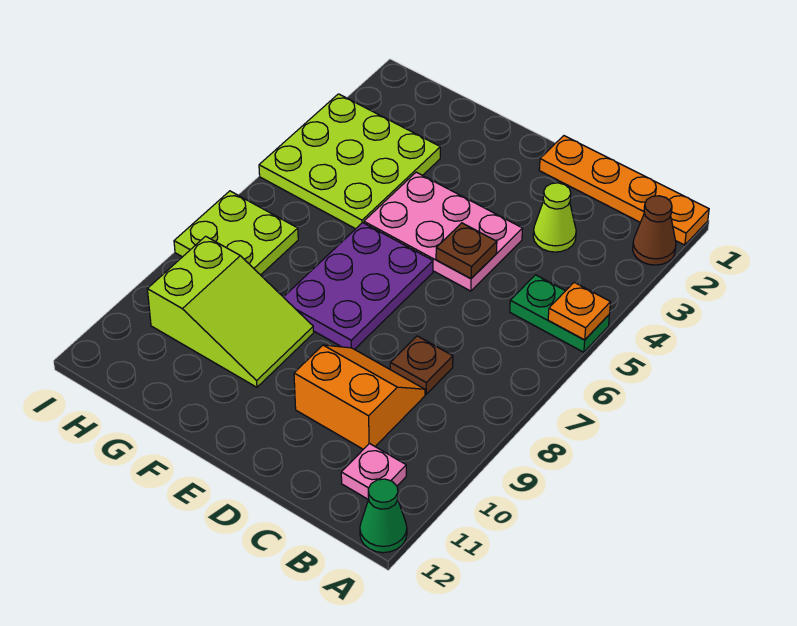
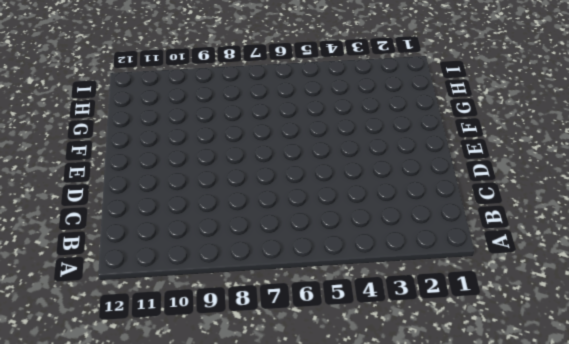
none -> orange plate A1:D1 level 1
none -> brown cone A2 level 1
none -> green plate A5:B5 level 1

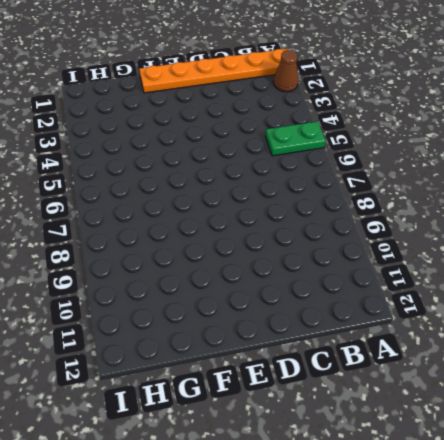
orange plate A1:F1 level 1 -> orange plate A1:D1 level 1
none -> green cone A12 level 1
none -> pink plate B11 level 1
none -> lime cone C3 level 1

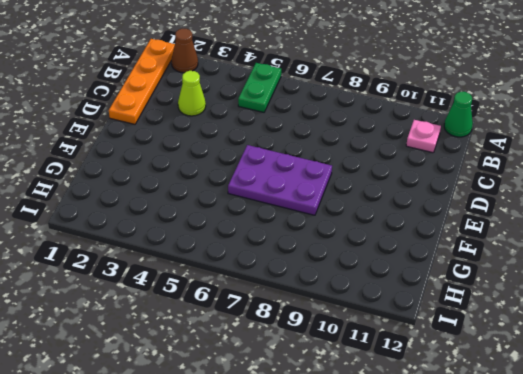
none -> brown plate C8 level 1
none -> orange slope C9:D10 level 1 top 10
none -> pink plate D4:F5 level 1

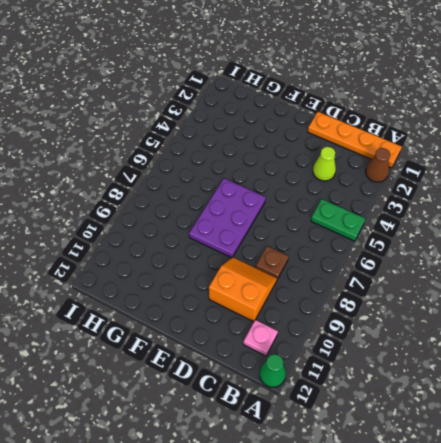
none -> pink plate D4:F5 level 1
none -> lime slope F9:H10 level 1 top H
none -> lime plate G3:I5 level 1

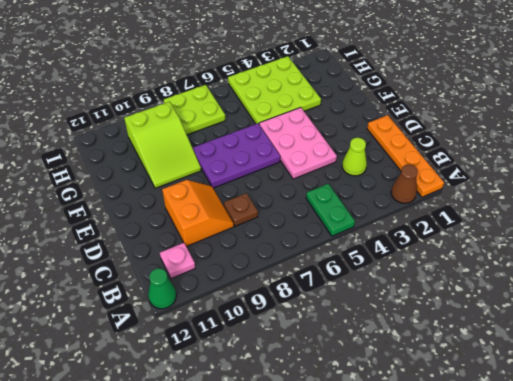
none -> orange plate A5 level 2
none -> brown plate D5 level 2

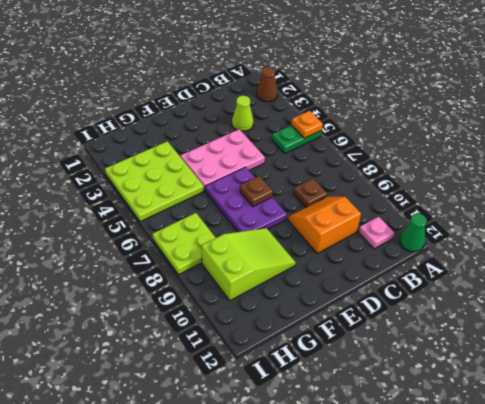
brown plate E7 level 2 -> brown plate D5 level 2
none -> orange plate A1:D1 level 1

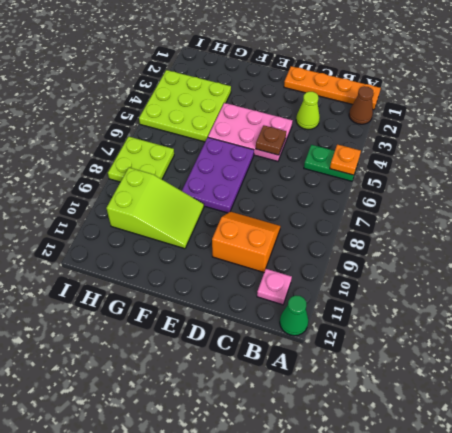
none -> brown plate C8 level 1

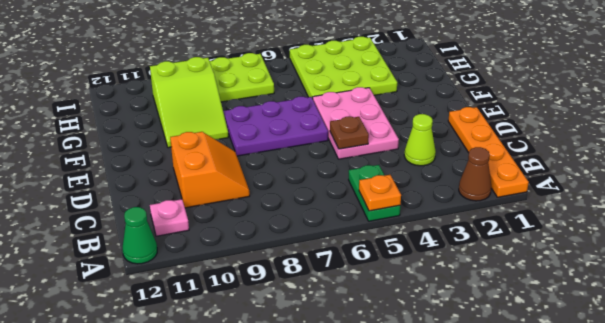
none -> brown plate C8 level 1

